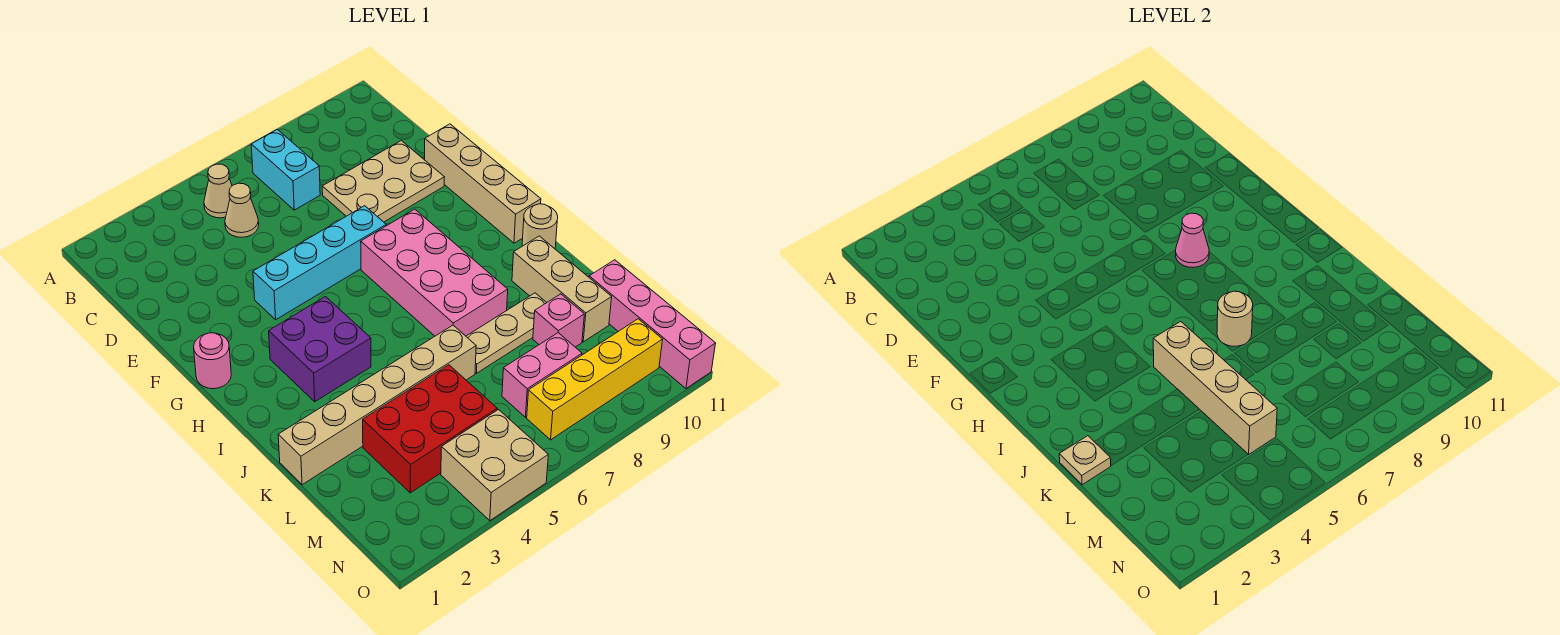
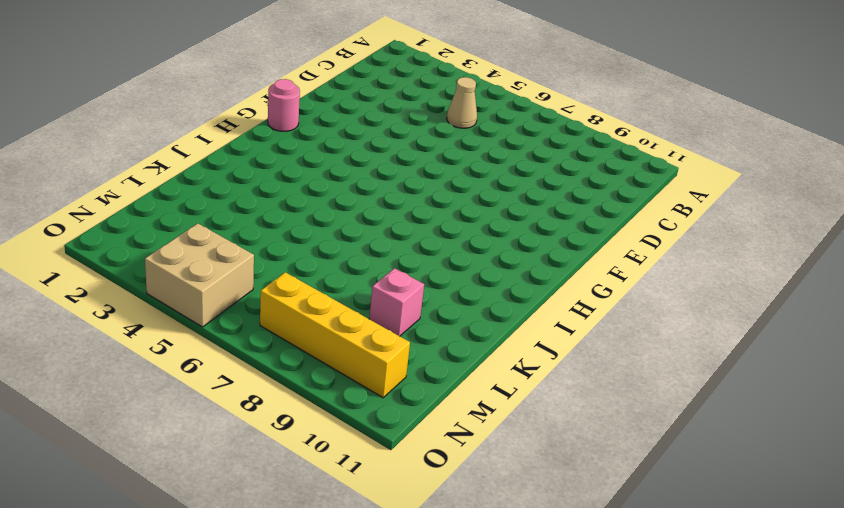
none -> tan cone B5 level 1
none -> cyan brick B7:C7 level 1
none -> tan plate D8:E10 level 1

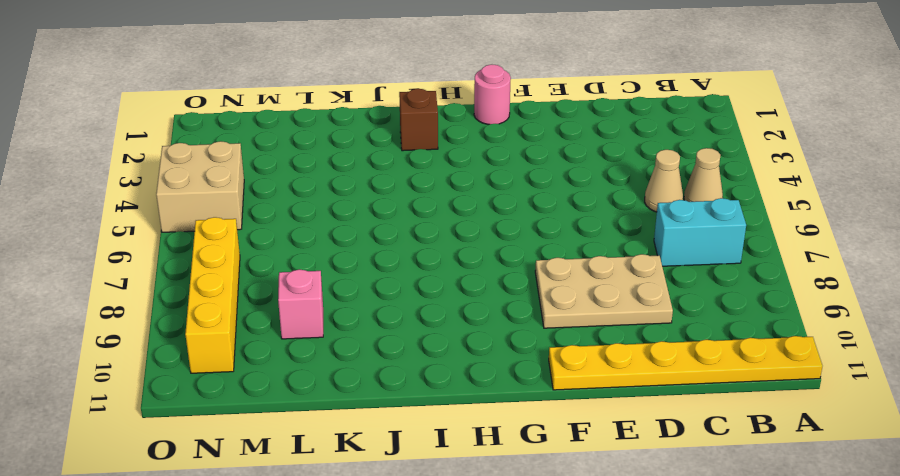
yellow plate A11:F11 level 1 -> tan brick E11:H11 level 1
tan plate D8:F9 level 1 -> tan plate D8:E10 level 1
brown brick I2 level 1 -> none
none -> cyan brick F4:F7 level 1
none -> pink brick G7:J8 level 1
none -> purple brick H3:I4 level 1

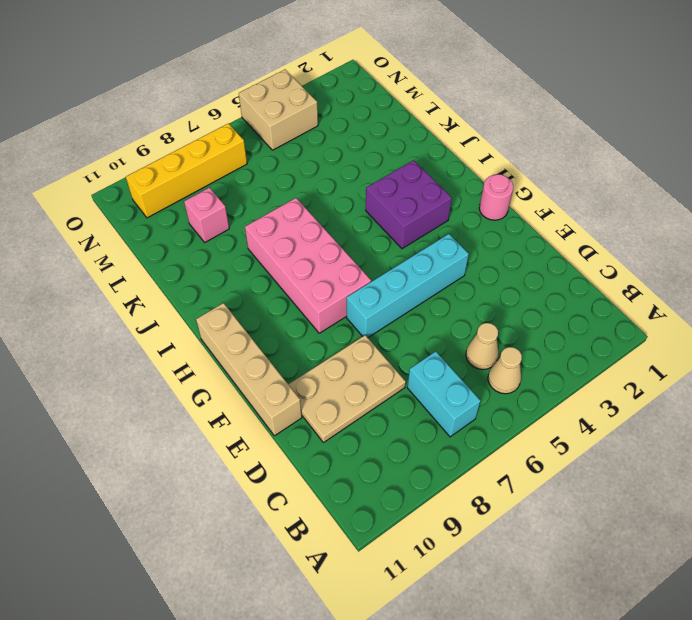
none -> tan round brick I11 level 1
none -> tan brick J10:L10 level 1
none -> tan brick K1:K6 level 1

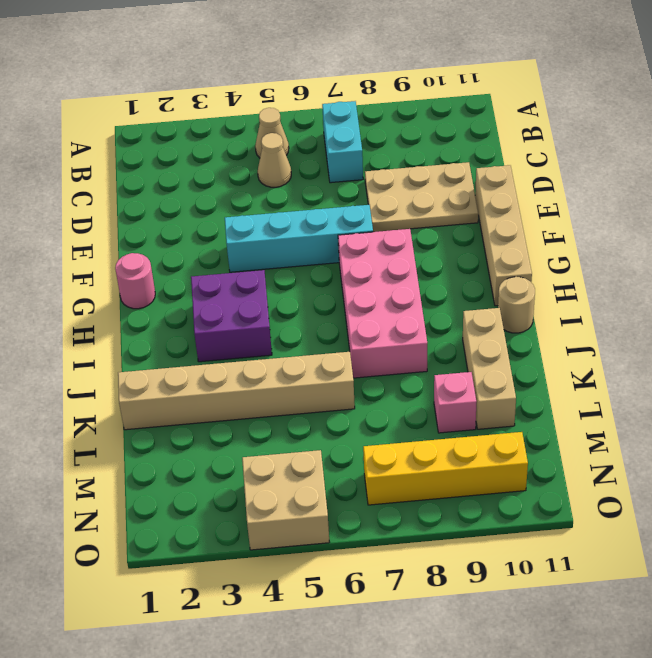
none -> tan plate K7:K9 level 1
none -> red brick L3:M5 level 1
none -> pink brick L11:O11 level 1

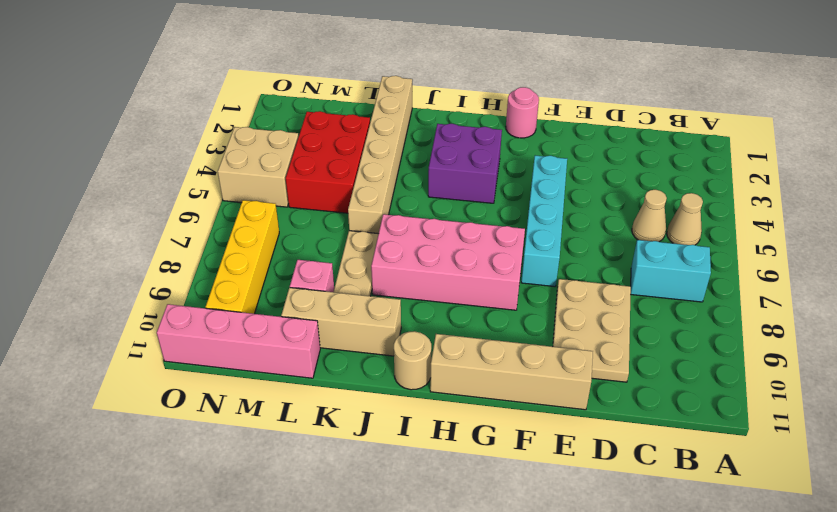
none -> pink brick M7:M8 level 1
none -> pink cone G8 level 2
none -> tan brick J5:M5 level 2

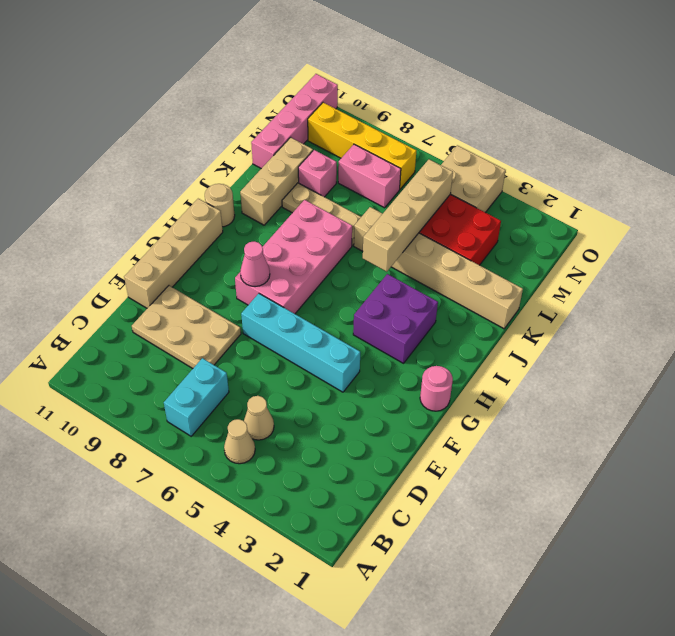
none -> tan round brick J7 level 2
none -> tan plate K1 level 2

